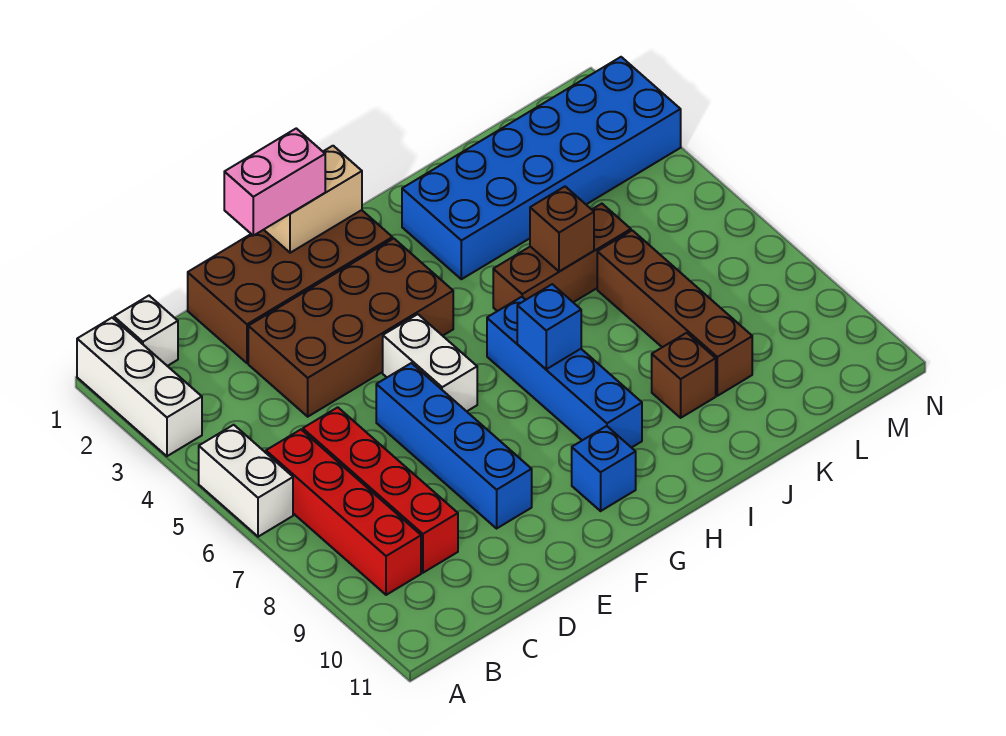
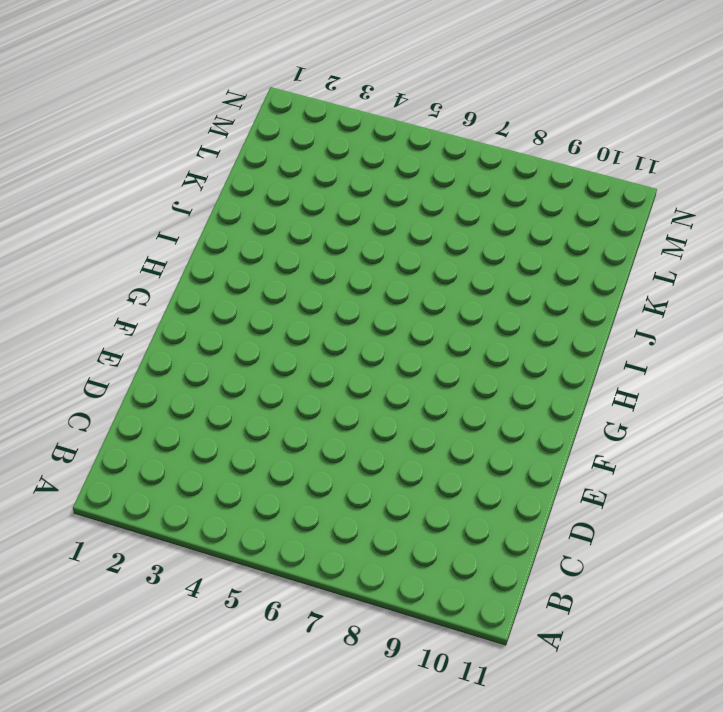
none -> white brick A1:A3 level 1
none -> white brick A5:A6 level 1
none -> white brick B1 level 1

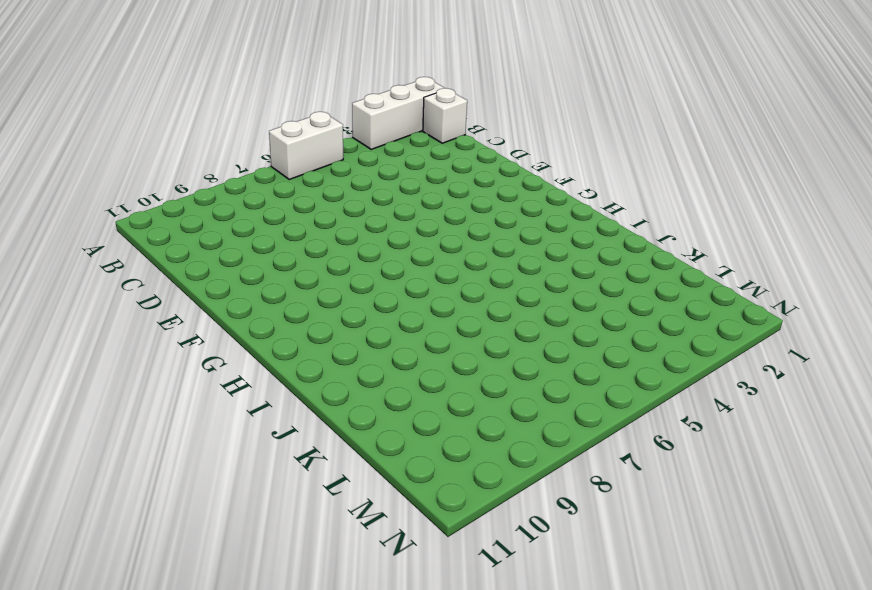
none -> red brick B6:B9 level 1
none -> red brick C6:C9 level 1
none -> brown brick D1:G2 level 1

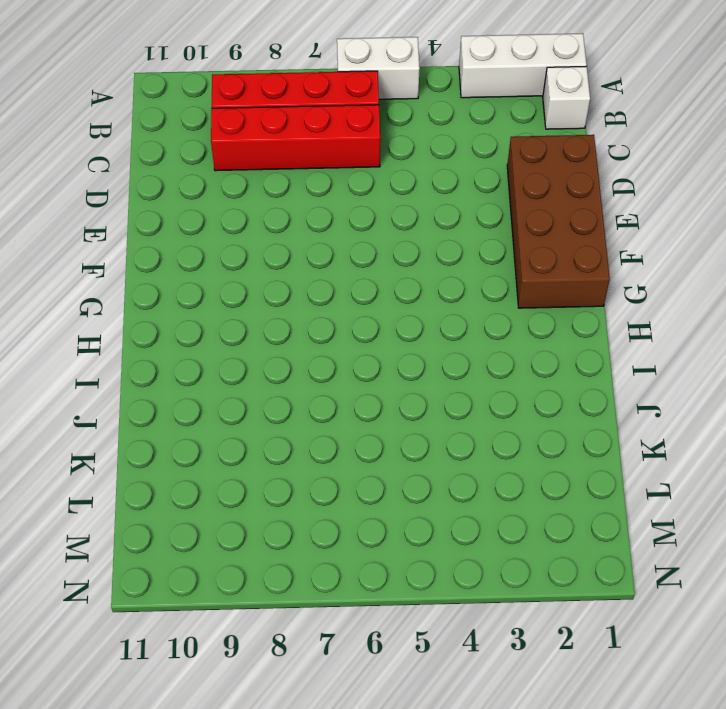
none -> brown brick D3:G4 level 1
none -> blue brick E6:E9 level 1
none -> white brick F5:F6 level 1

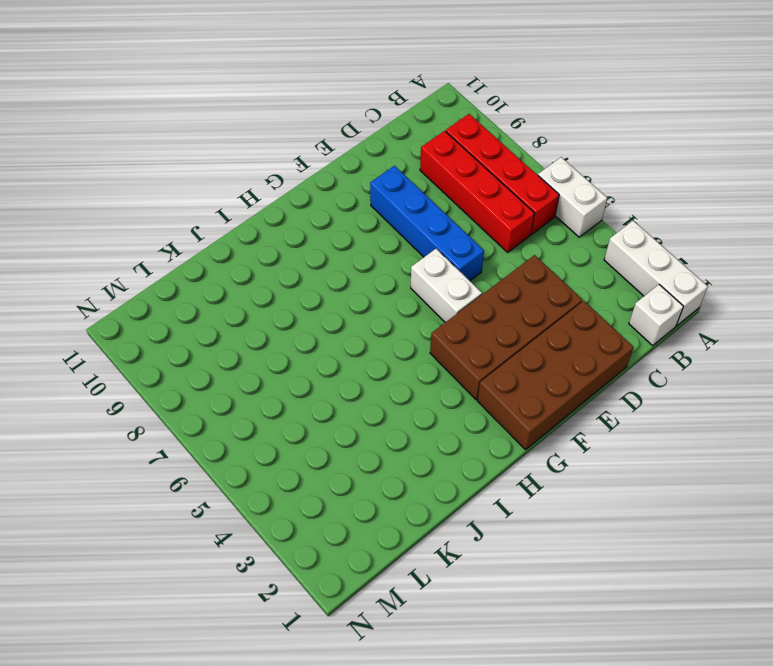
none -> blue brick G10 level 1
none -> blue brick H6:H9 level 1
none -> blue brick I2:N3 level 1

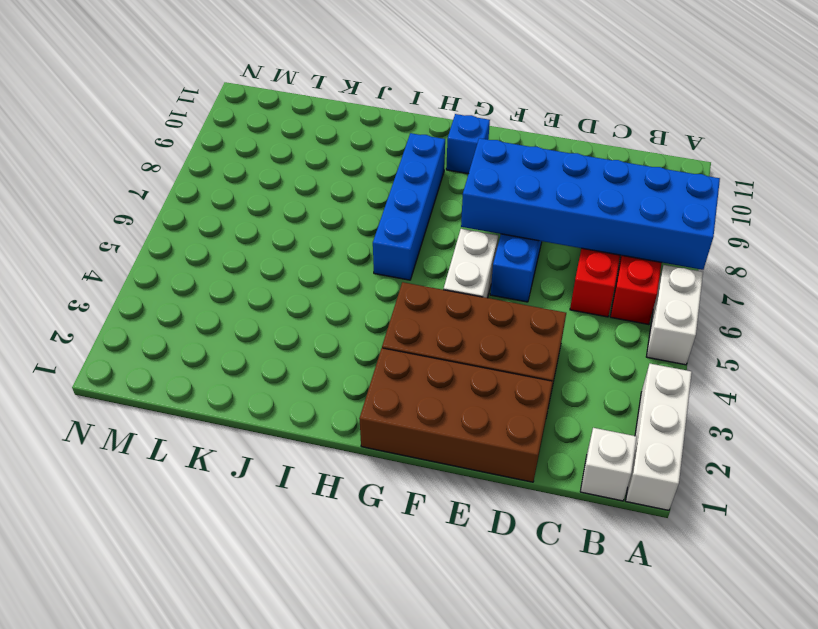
blue brick A7:F8 level 2 -> blue brick I2:N3 level 1
none -> brown brick I5:K5 level 1
none -> brown brick J9 level 1
none -> brown brick K6:K9 level 1

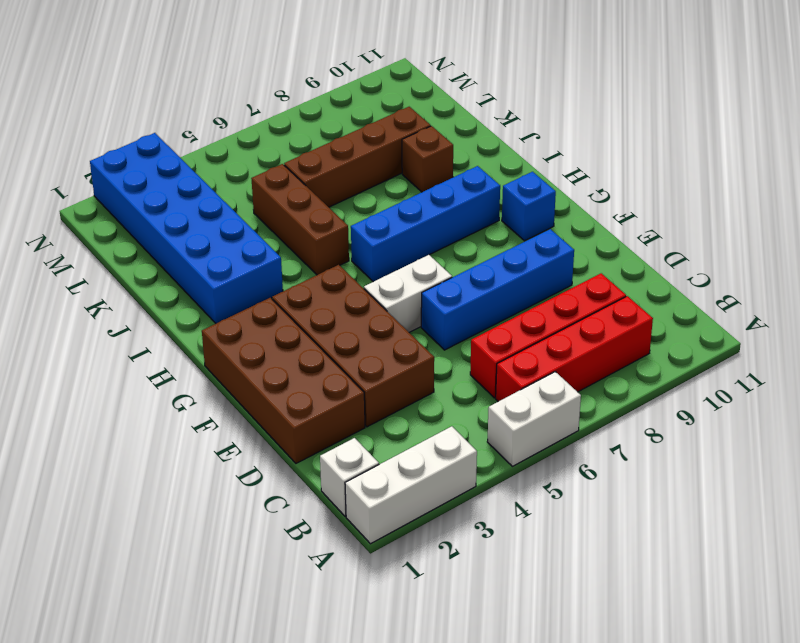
none -> tan brick F1:G1 level 2
none -> blue brick H7 level 2
none -> brown brick J5 level 2

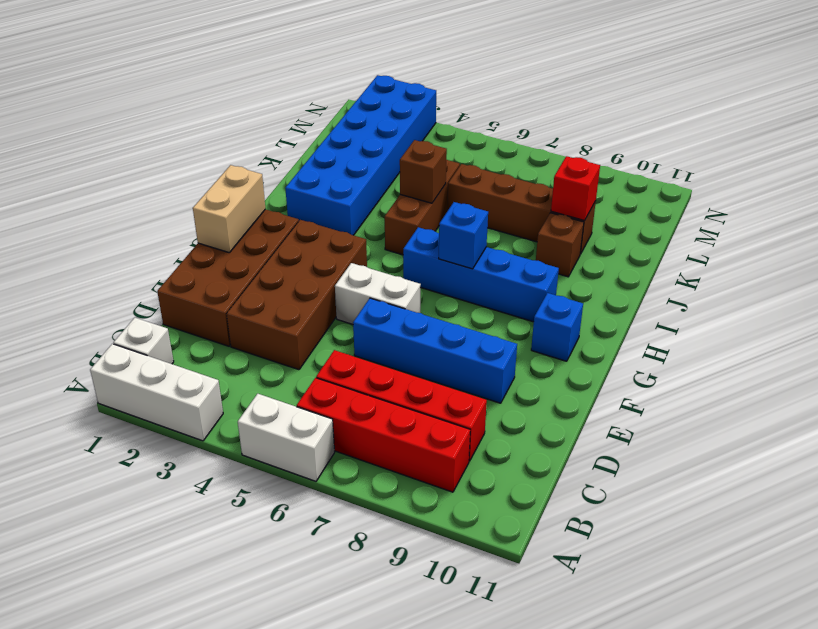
red brick K9 level 2 -> none
none -> pink brick E1:F1 level 3

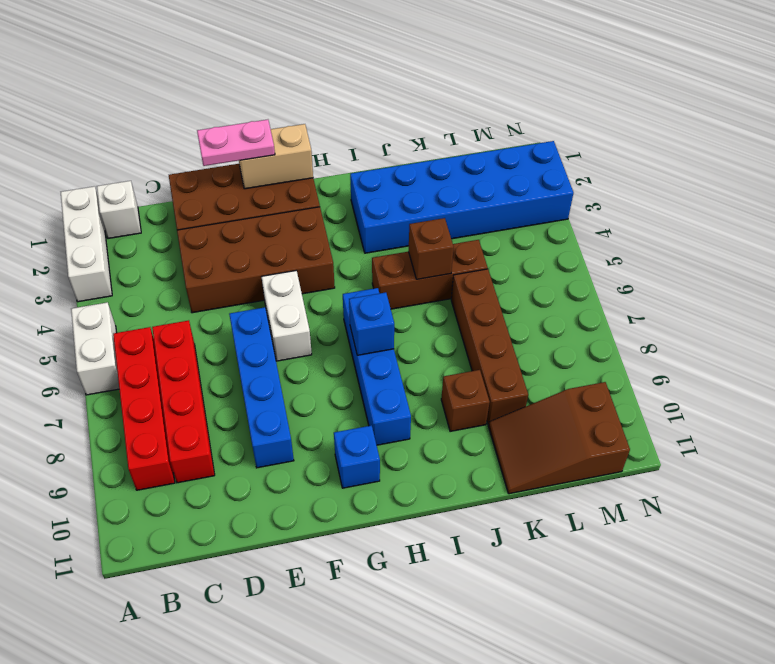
pink plate E1:F1 level 3 -> pink brick E1:F1 level 3
brown slope K10:M11 level 1 top M -> none

